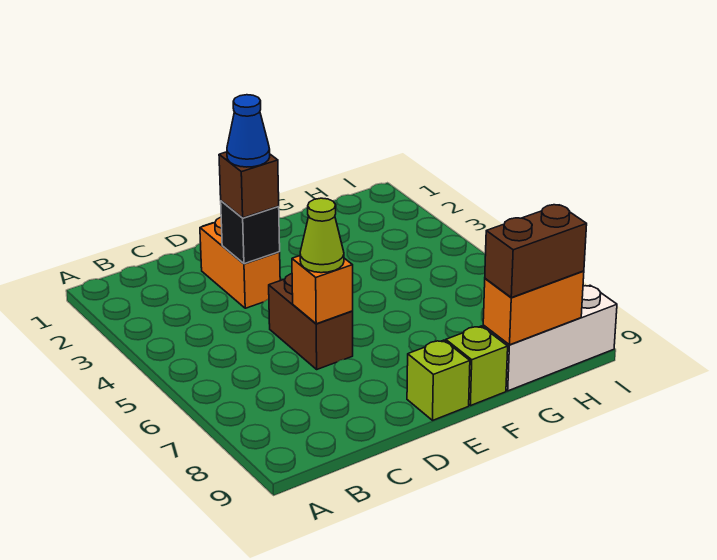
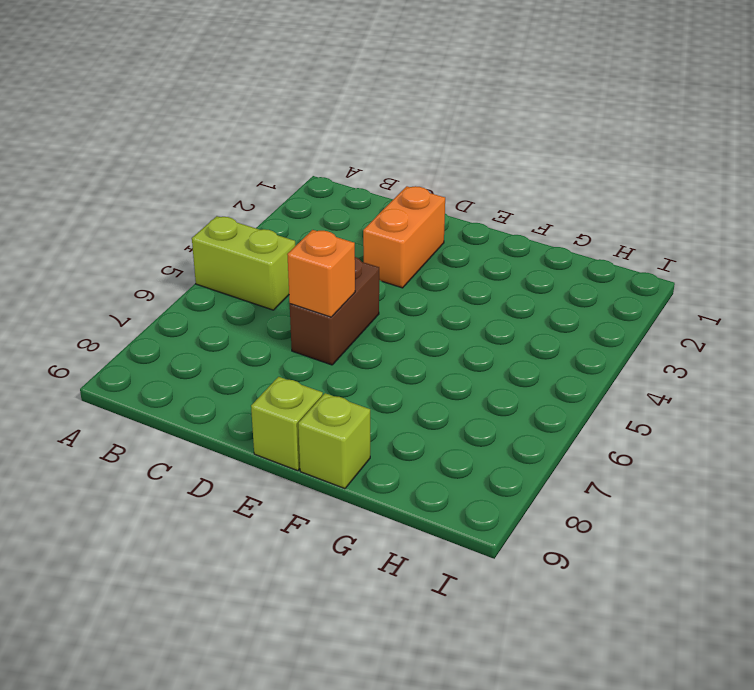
lime brick A5:B5 level 1 -> none
none -> white brick G9:I9 level 1
none -> black brick D3 level 2
none -> orange brick G9:H9 level 2

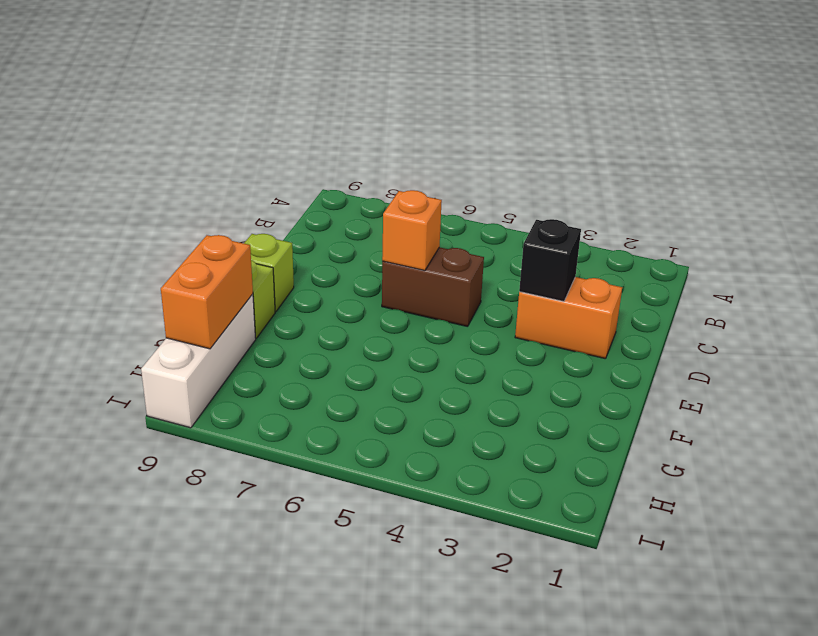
none -> brown brick D3 level 3
none -> lime cone D6 level 3
none -> brown brick G9:H9 level 3

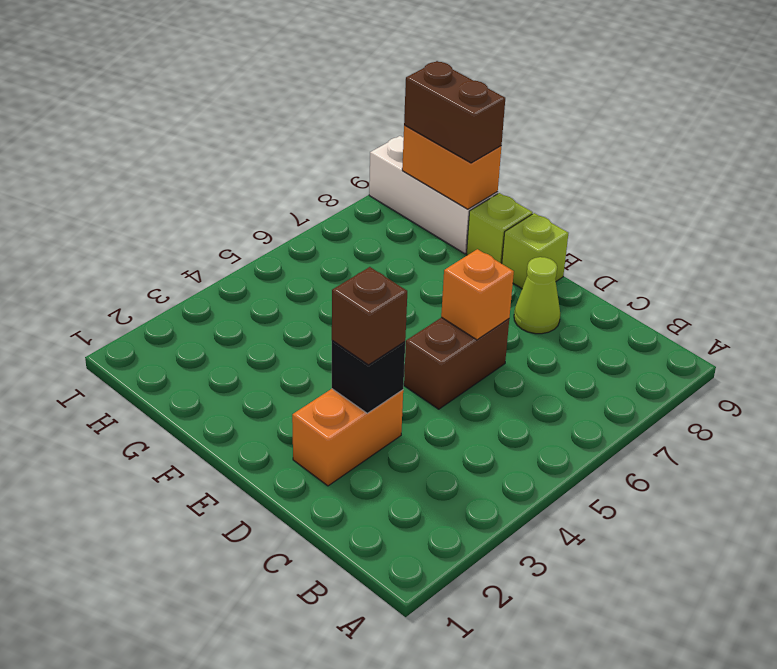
lime cone D8 level 1 -> lime cone D6 level 3
none -> blue cone D3 level 4

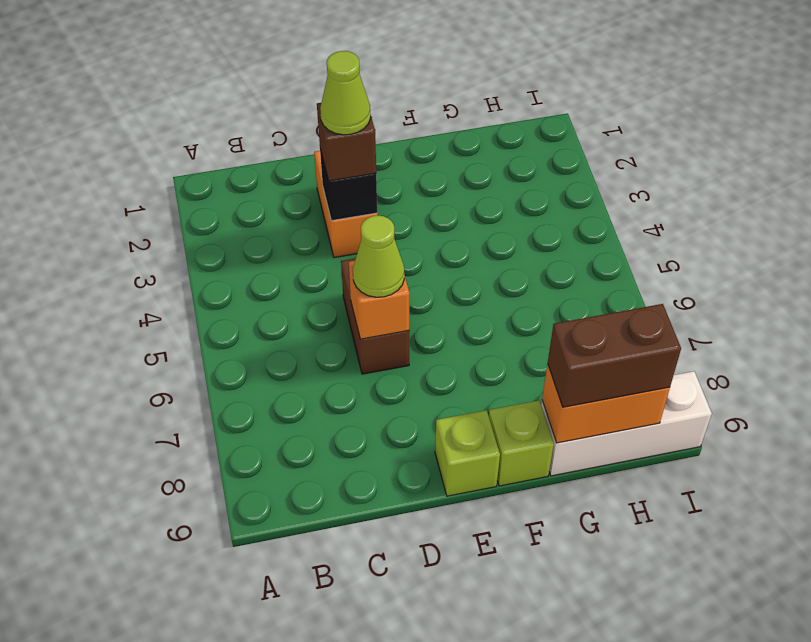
lime cone D3 level 4 -> blue cone D3 level 4

